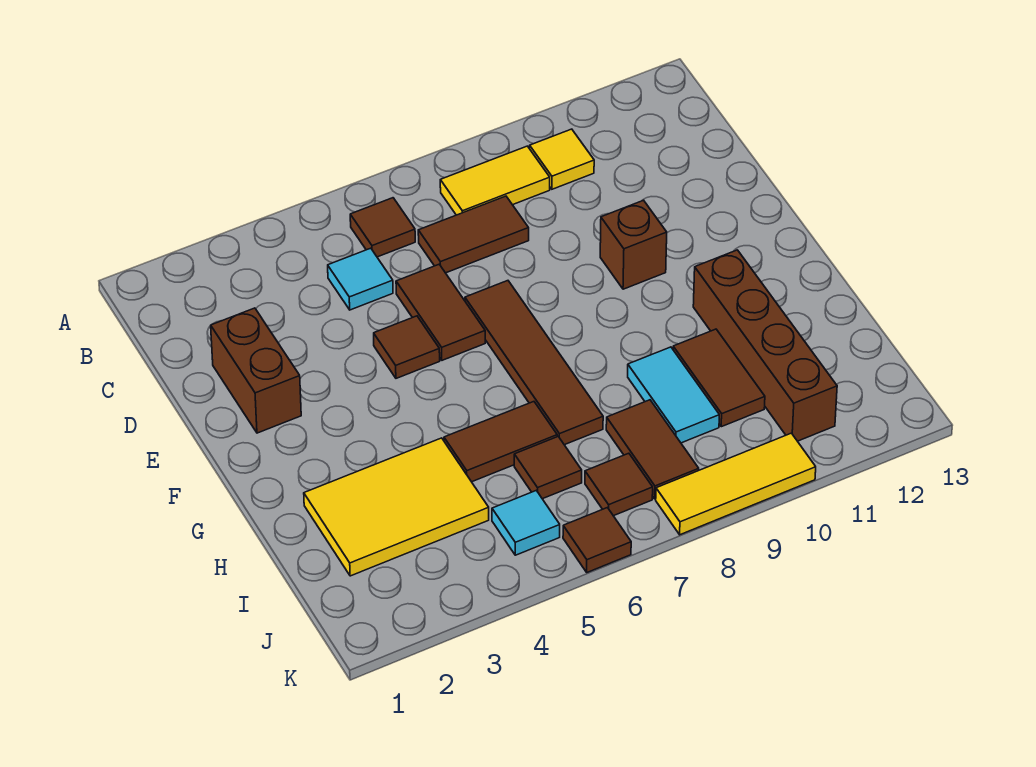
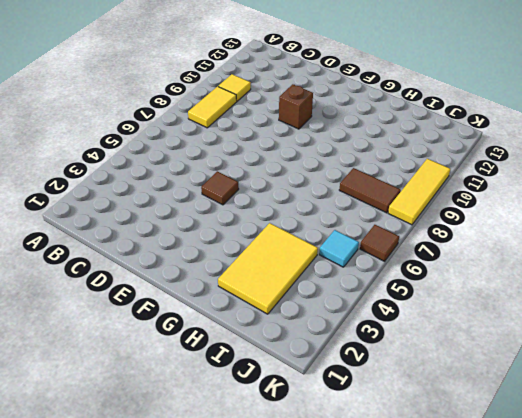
none -> brown tile B6 level 1
none -> cyan tile C5 level 1
none -> brown tile C7:C8 level 1

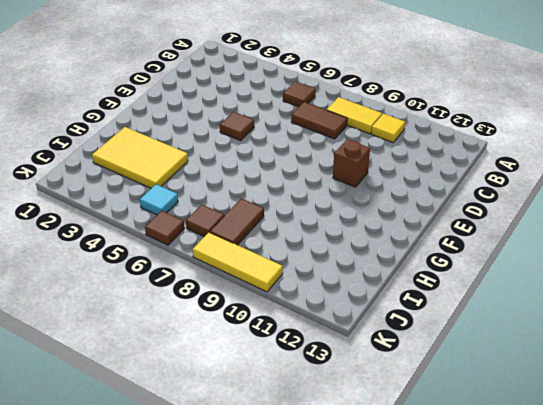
none -> cyan tile C5 level 1
none -> brown brick D2:E2 level 1
none -> brown tile D6:E6 level 1

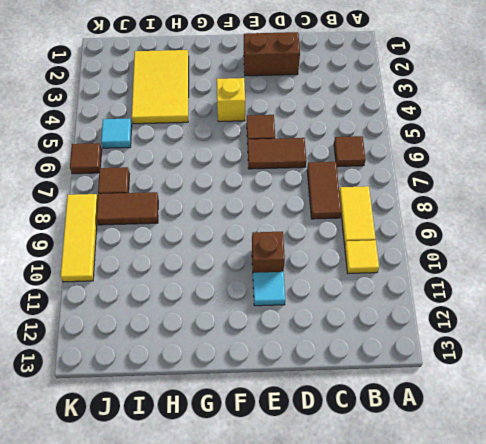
cyan tile E11 level 1 -> cyan tile C5 level 1
yellow brick F4 level 1 -> none
none -> brown tile E7:H7 level 1
none -> brown brick G11:J11 level 1
none -> brown tile H5:H6 level 1

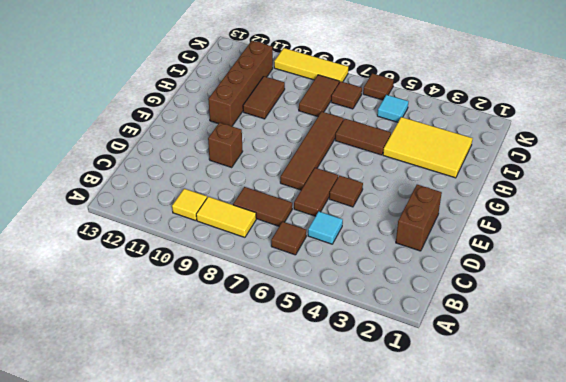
none -> cyan tile H9:I9 level 1
none -> brown tile I6 level 1

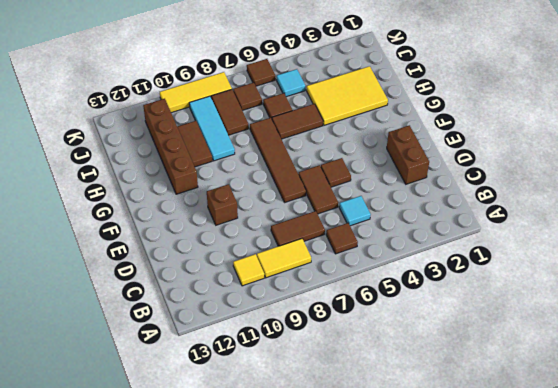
cyan tile H9:J9 level 1 -> cyan tile H9:I9 level 1

